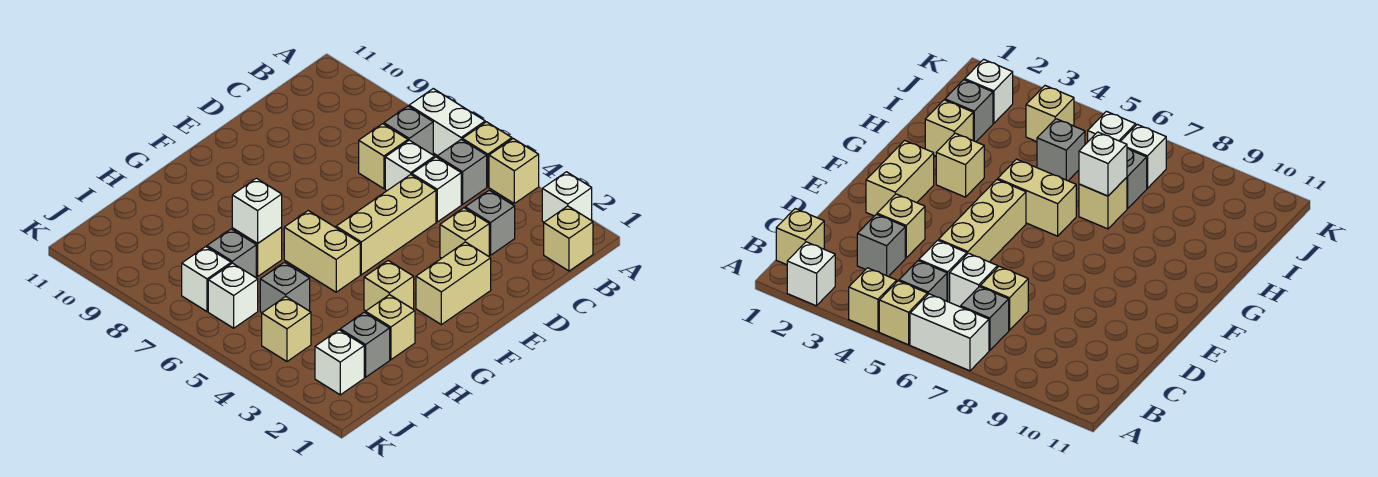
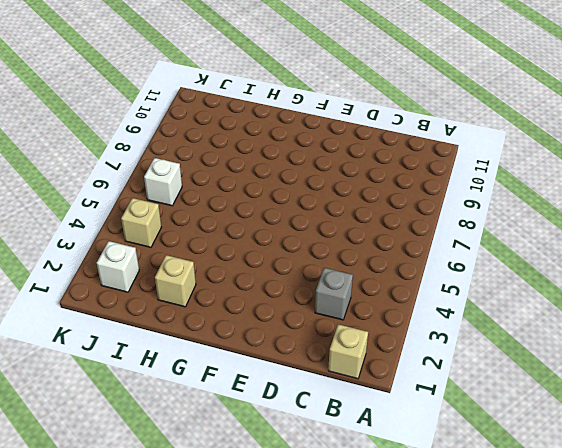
none -> white brick A2 level 1
none -> tan brick A4 level 1
none -> tan brick A5 level 1

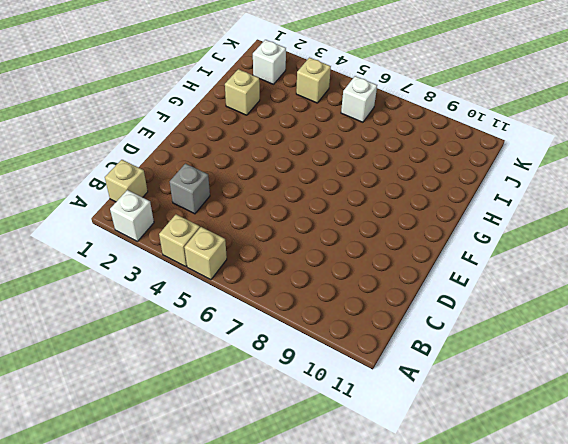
none -> white brick A6:A7 level 1
none -> grey brick B5 level 1
none -> grey brick B7 level 1

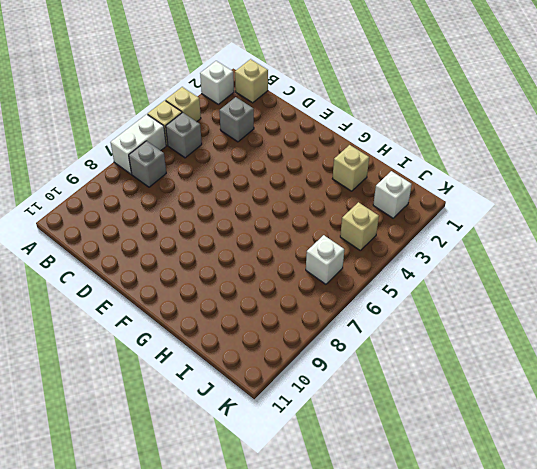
none -> white brick C5 level 1
none -> white brick C6 level 1
none -> tan brick C7 level 1

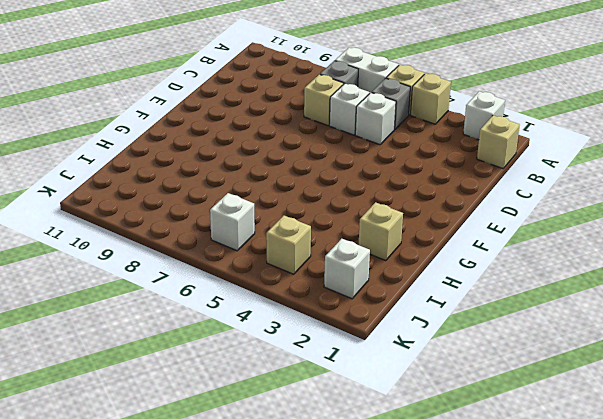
none -> grey brick C3 level 1
none -> tan brick D3 level 1
none -> tan brick D5:F5 level 1

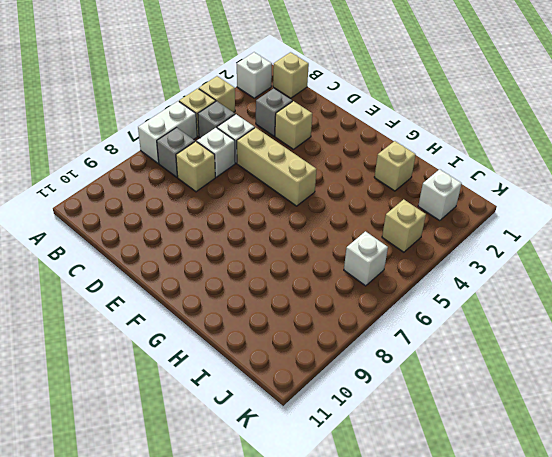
none -> tan brick E2:F2 level 1
none -> tan brick G3 level 1
none -> tan brick G5:G6 level 1

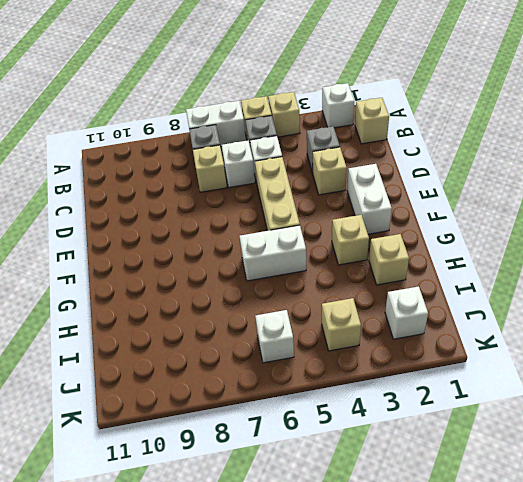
white brick E2:F2 level 1 -> tan brick E2:F2 level 1
white brick G5:G6 level 1 -> tan brick G5:G6 level 1
none -> tan brick H7 level 1
none -> grey brick I2 level 1
none -> grey brick I5 level 1

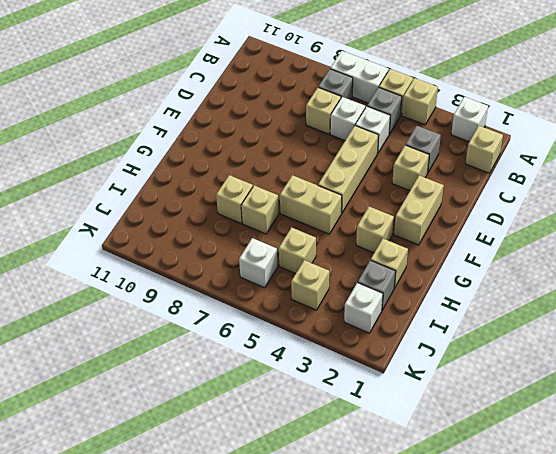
tan brick H8 level 1 -> none
tan brick I5 level 1 -> grey brick I5 level 1
none -> grey brick I7 level 1
none -> white brick J7 level 1
none -> white brick H7 level 2

